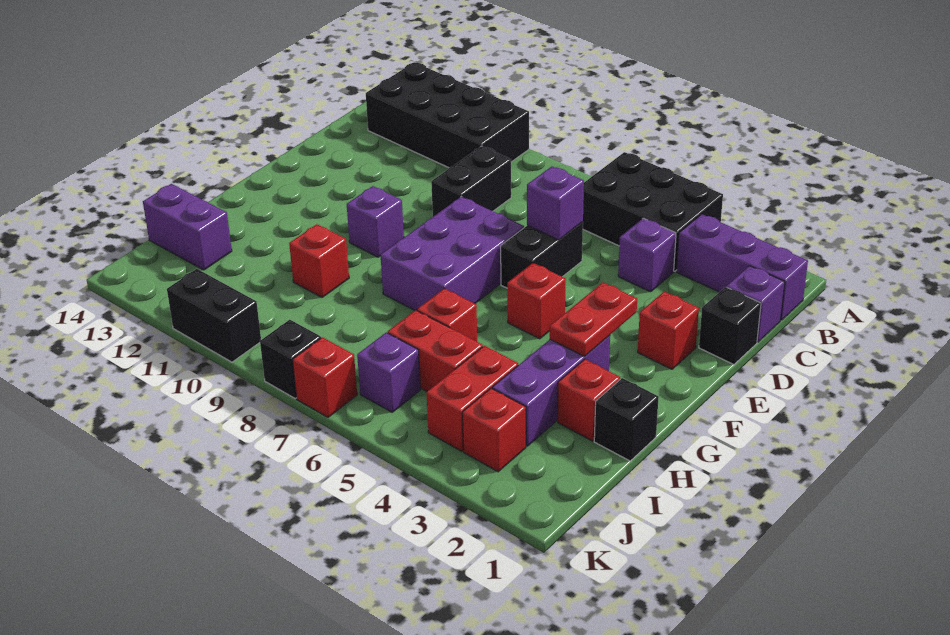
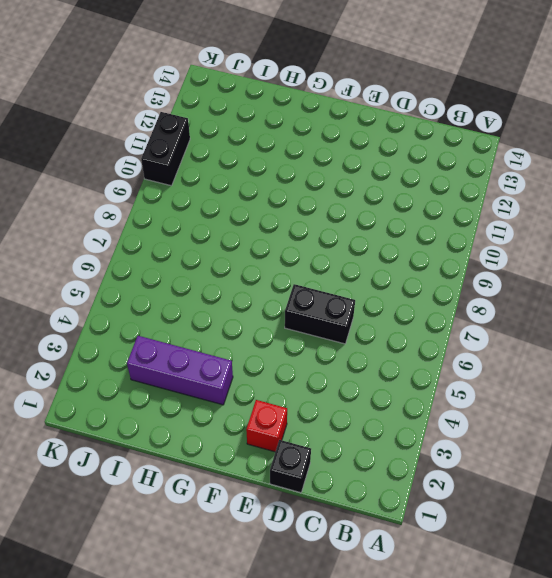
none -> black brick A4:B6 level 1
none -> black brick A10:B13 level 1
none -> purple brick B1:B3 level 1

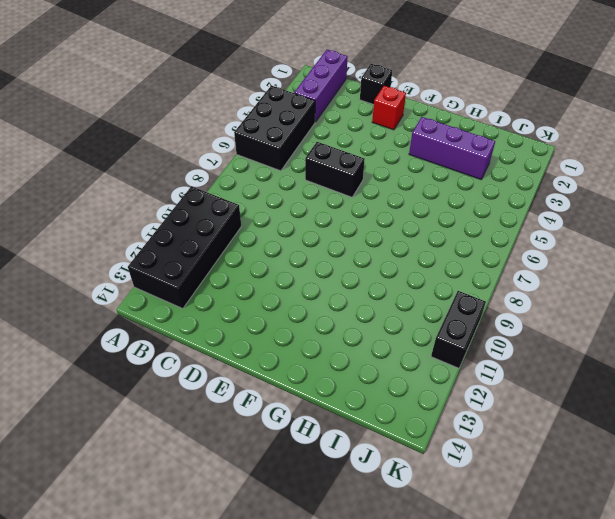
none -> purple brick C1 level 1
none -> purple brick C4 level 1
none -> black brick C9:D9 level 1

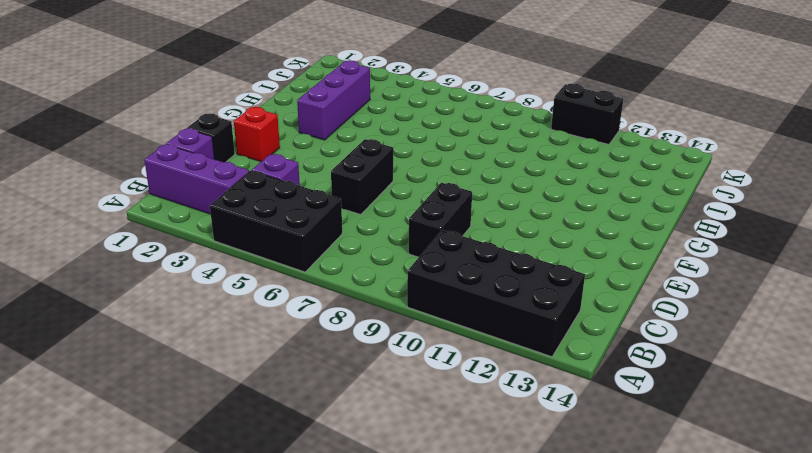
none -> purple brick E7:G8 level 1
none -> red brick F5 level 1
none -> purple brick F10 level 1

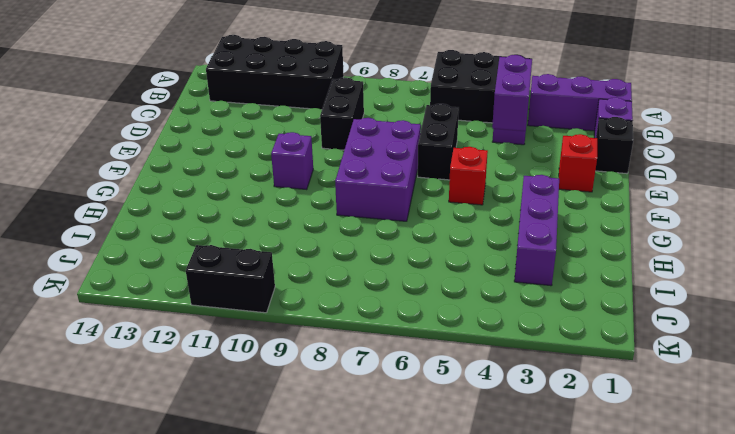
purple brick C4:D4 level 2 -> purple brick I13:I14 level 1
none -> black brick H1 level 1
none -> red brick H2 level 1
none -> red brick H6 level 1

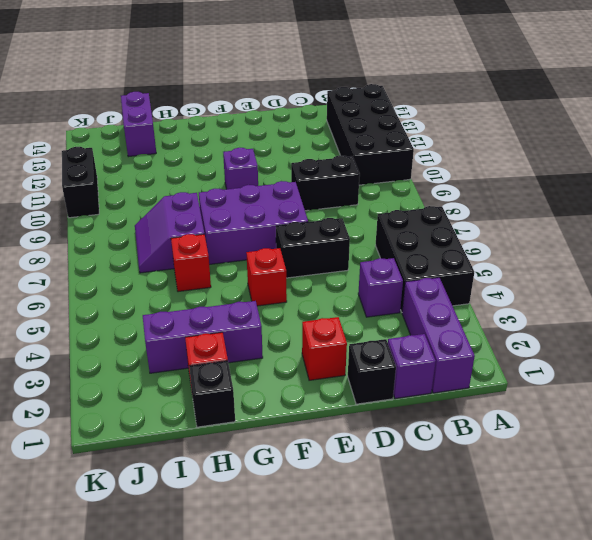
purple slope H7:I8 level 1 top H -> none
none -> red brick H10 level 1
none -> red brick I4:J4 level 1
none -> red brick I5:I6 level 1

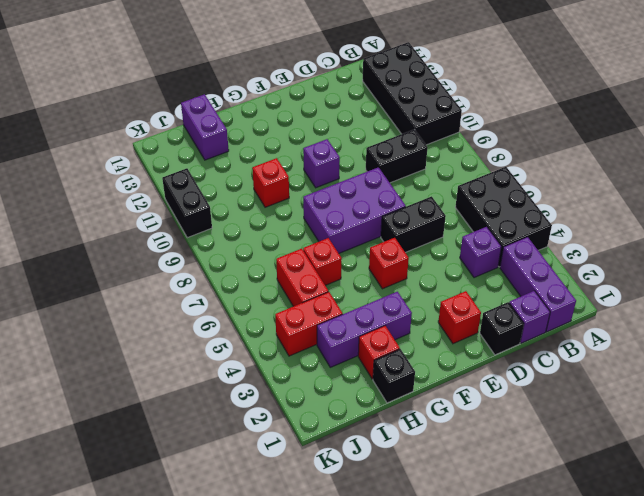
none -> red brick J3 level 1
none -> purple brick J6 level 1
none -> red brick K7 level 1

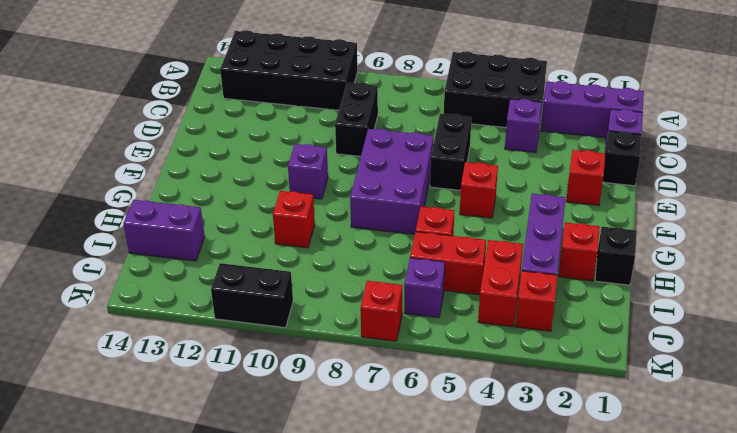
none -> black brick K8 level 1
none -> purple brick D6 level 2
none -> red plate F3:G3 level 2

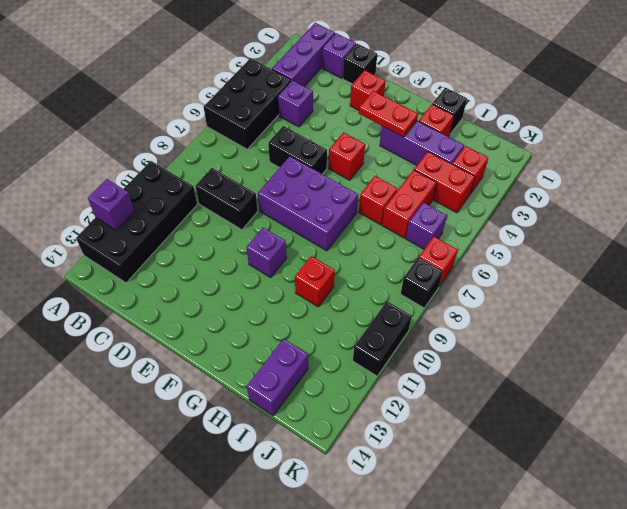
purple brick A12 level 2 -> purple brick D6 level 2

